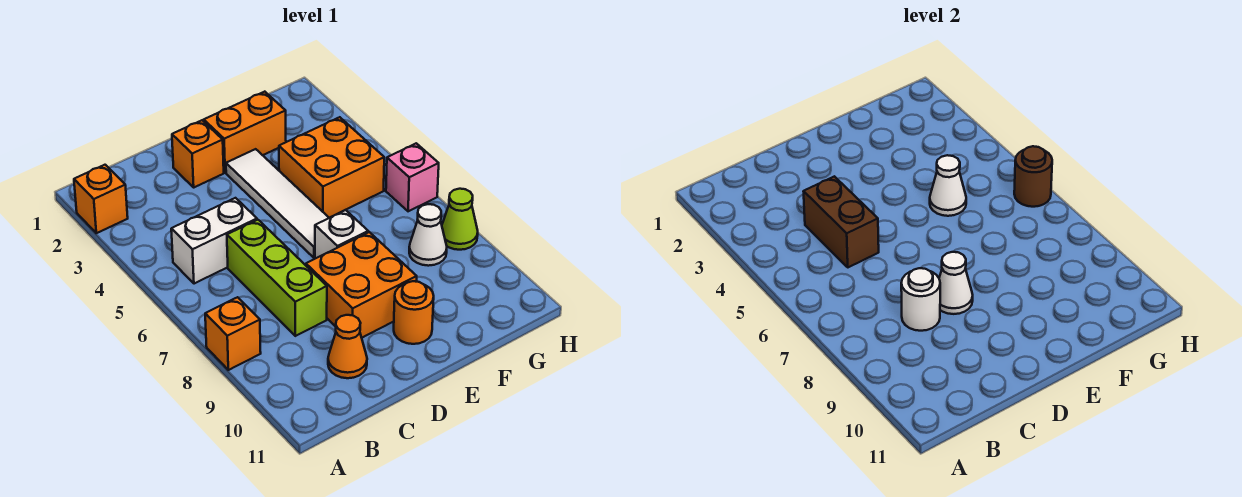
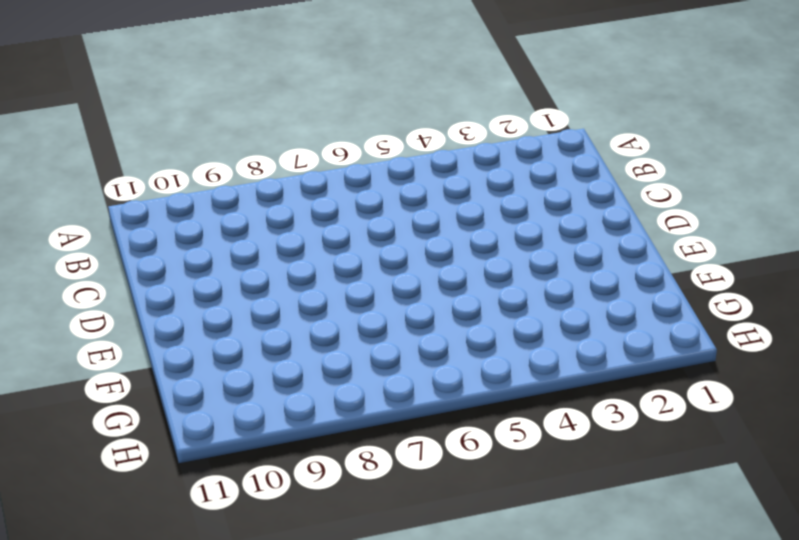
none -> orange brick A2 level 1
none -> orange brick A8 level 1
none -> white brick B5:C5 level 1

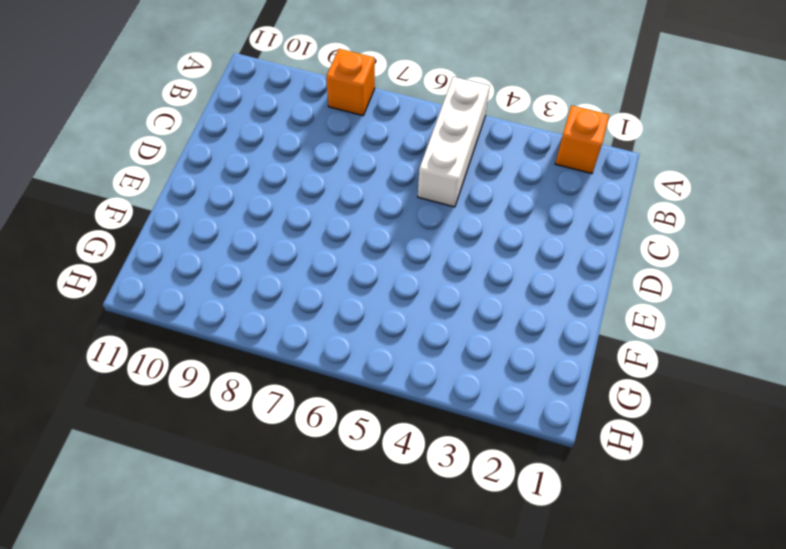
white brick A5:C5 level 1 -> white brick B5:C5 level 1
none -> lime brick C6:C8 level 1
none -> orange cone C10 level 1
none -> orange brick D2 level 1

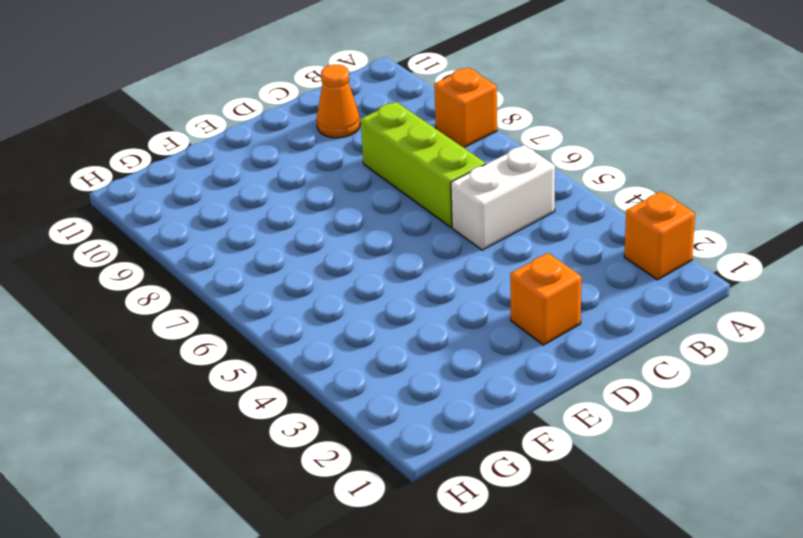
none -> orange brick D8:E9 level 1
none -> orange brick E2:F2 level 1
none -> white tile E3:E6 level 1

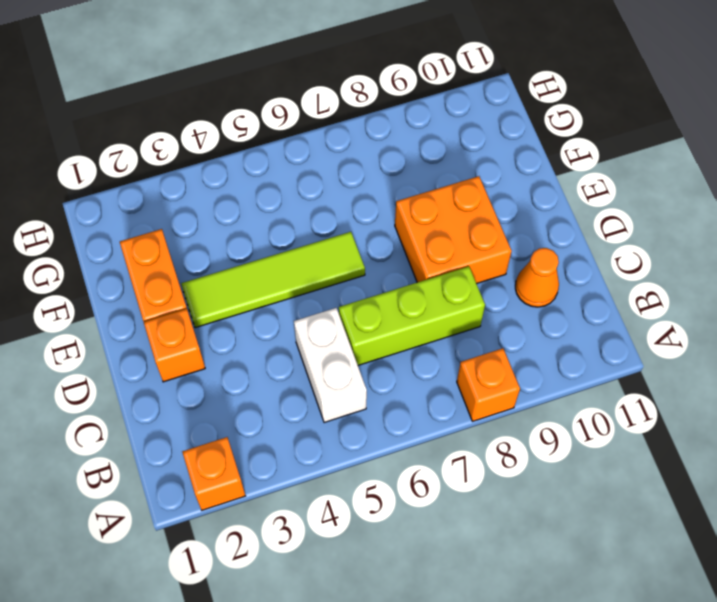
lime tile E3:E6 level 1 -> white tile E3:E6 level 1
none -> white brick E7 level 1
none -> orange round brick E10 level 1
none -> orange brick F4:G5 level 1

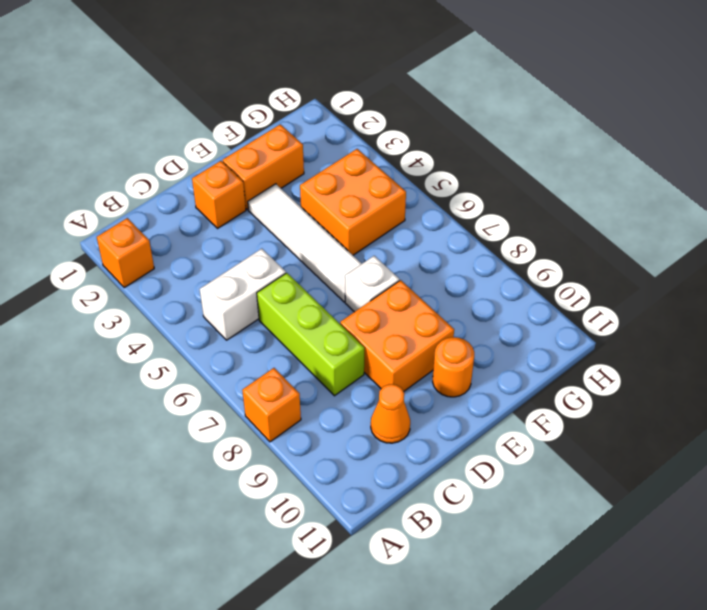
none -> white cone G8 level 1
none -> pink brick H6 level 1
none -> lime cone H8 level 1

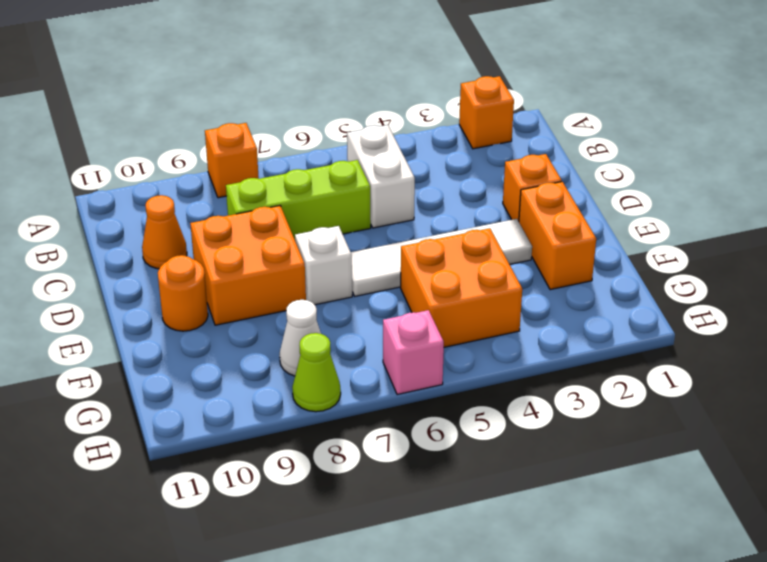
none -> brown brick C4:C5 level 2
none -> white round brick C8 level 2
none -> white cone D8 level 2

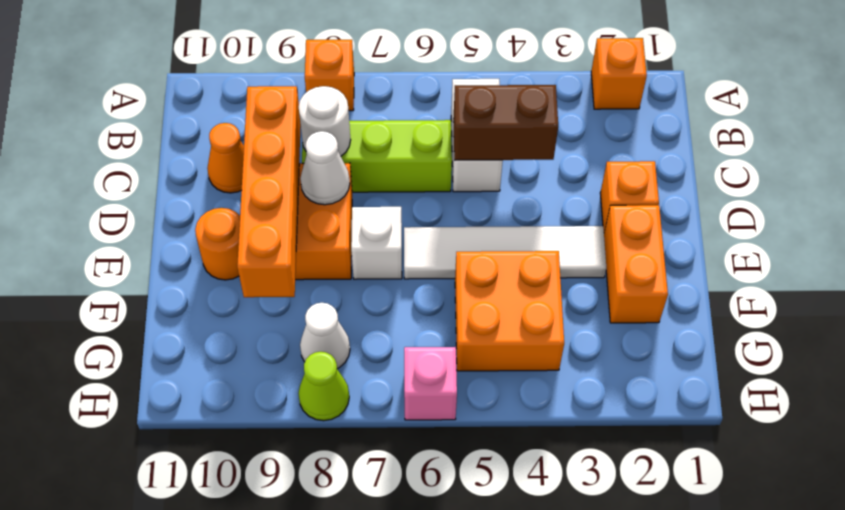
orange brick C9:F9 level 2 -> none
none -> white cone F5 level 2
none -> brown round brick H6 level 2

